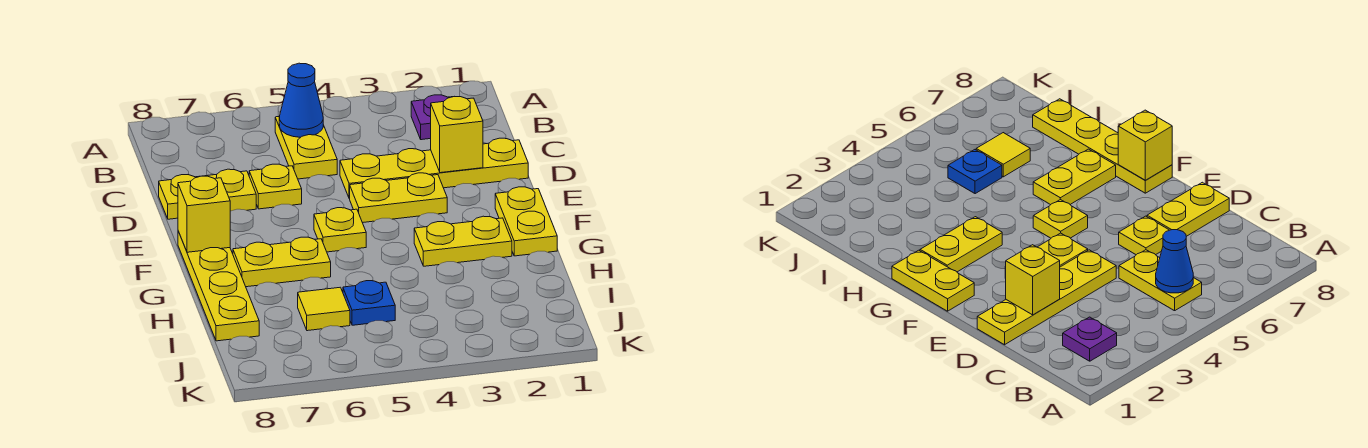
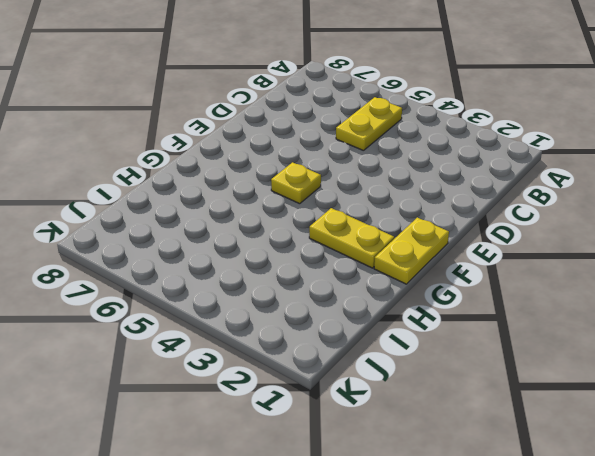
none -> purple plate B2 level 1
none -> yellow plate D1:D4 level 1
none -> yellow plate D6 level 1

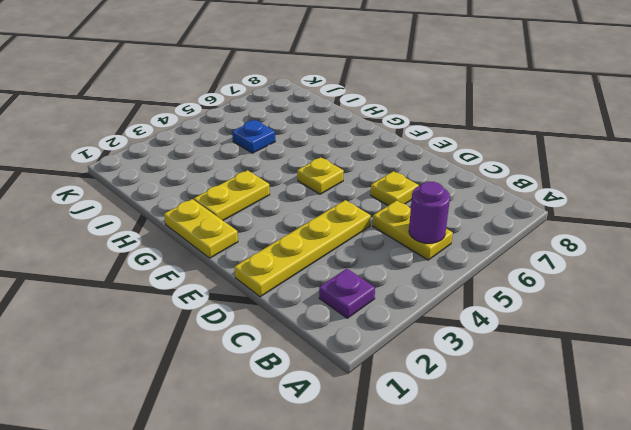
purple round brick B5 level 2 -> blue cone B5 level 2
none -> yellow plate D7:D8 level 1
none -> yellow plate E3:E4 level 1
none -> yellow plate F8:I8 level 1

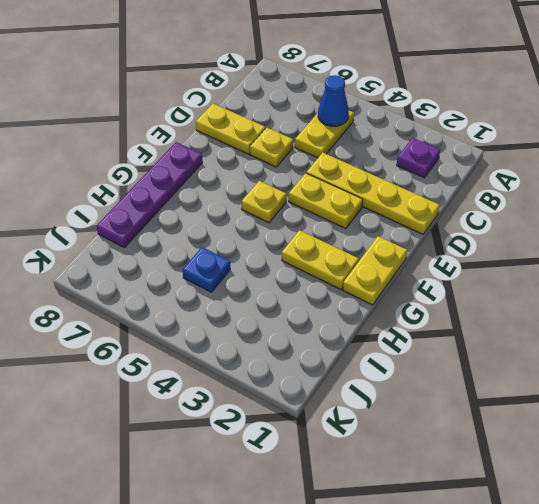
purple plate F8:I8 level 1 -> yellow plate F8:I8 level 1
none -> yellow plate G6:G7 level 1
none -> yellow tile I6 level 1
none -> yellow brick D2 level 2

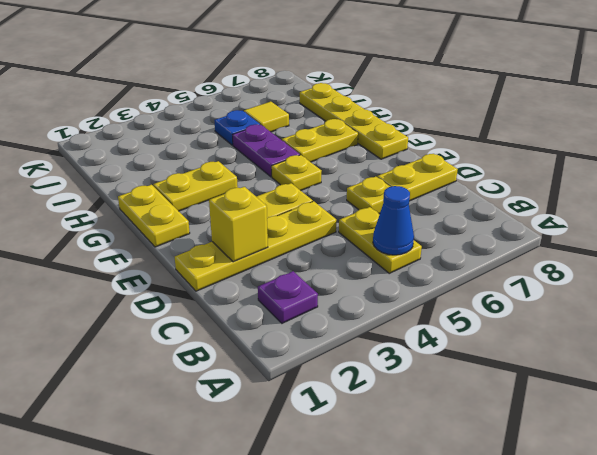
purple plate G5:H5 level 1 -> none
none -> yellow brick F8 level 2

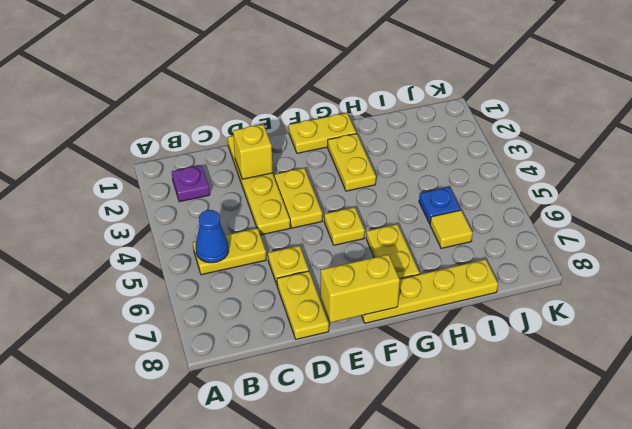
yellow brick E8:F8 level 2 -> yellow brick F8 level 2

